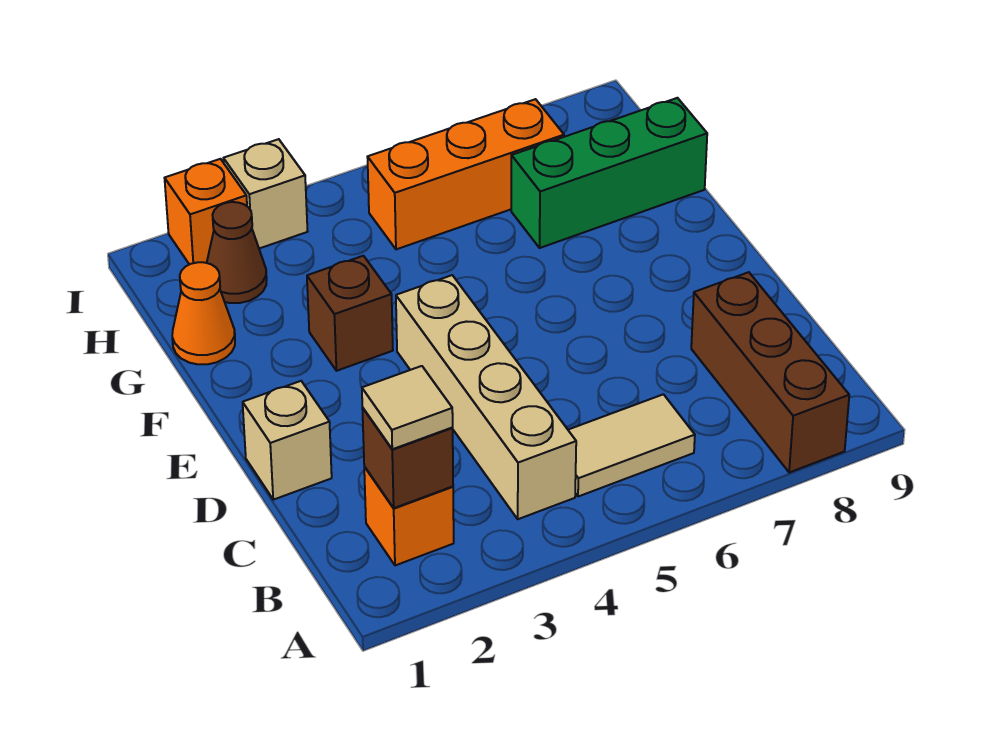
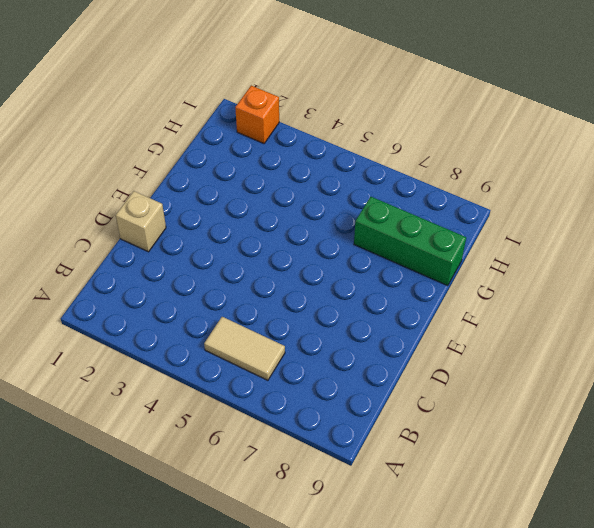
none -> brown brick A8:C8 level 1
none -> orange brick B2 level 1
none -> tan brick B4:E4 level 1

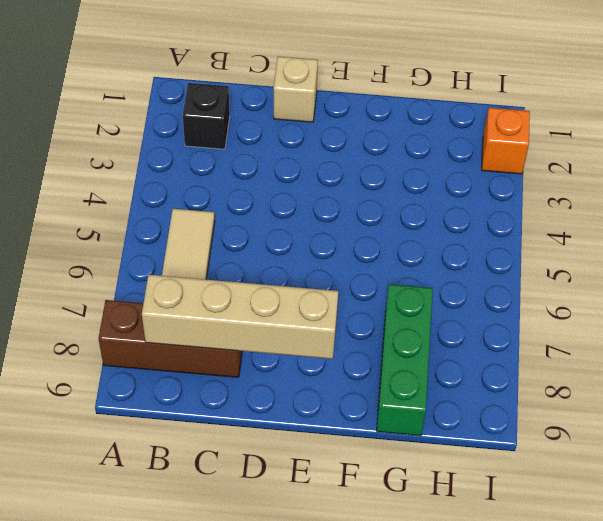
black brick B2 level 1 -> orange brick B2 level 1
tan brick B8:E8 level 2 -> tan brick B4:E4 level 1
none -> brown brick F3 level 1
none -> orange cone G1 level 1
none -> brown cone H2 level 1

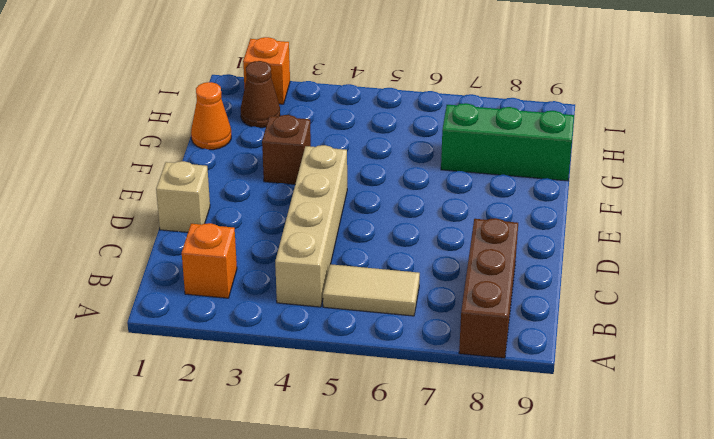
none -> orange brick H5:H7 level 1
none -> tan brick I3 level 1
none -> brown brick B2 level 2

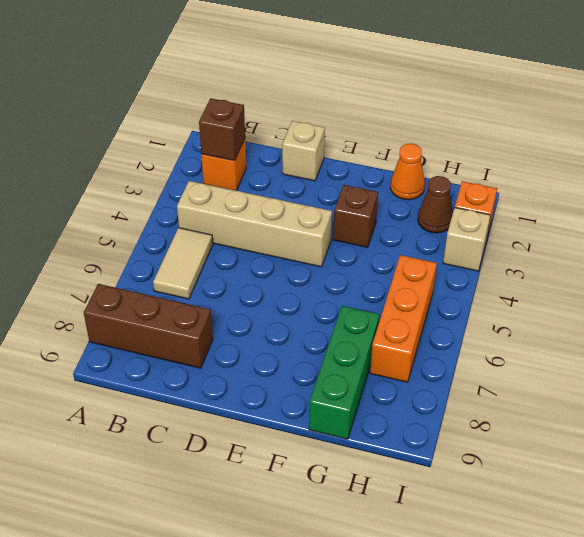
none -> tan tile B2 level 3

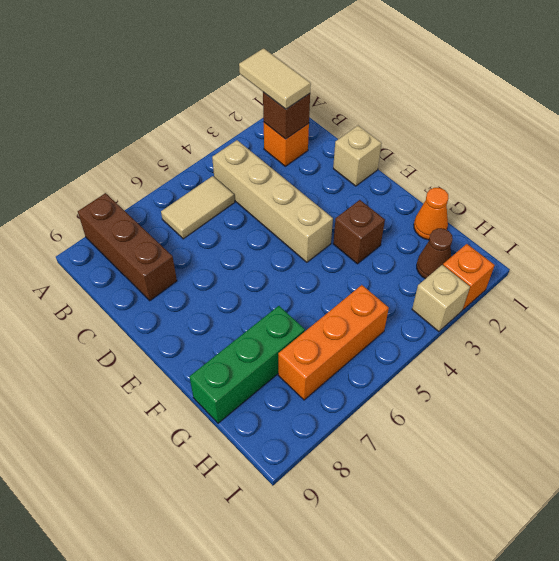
tan tile A2:B2 level 3 -> tan tile B2 level 3

